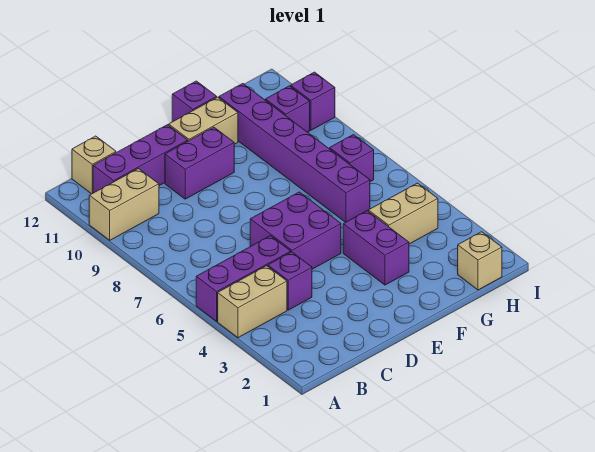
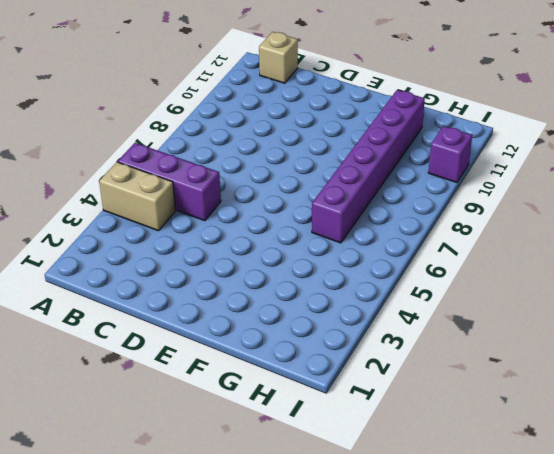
none -> tan brick A10:B10 level 1
none -> purple brick B11:D11 level 1
none -> purple brick C4 level 1

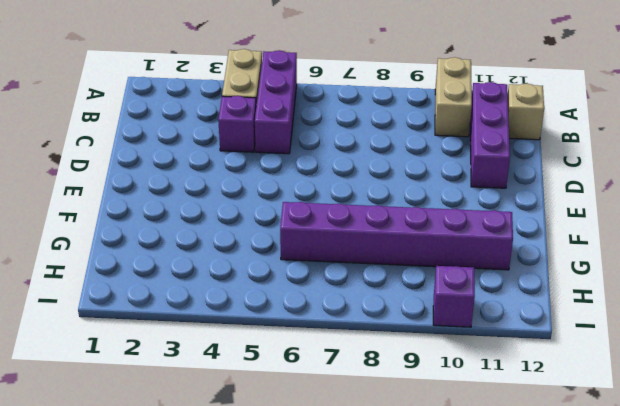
none -> purple brick D5:E6 level 1
none -> purple brick D10:E10 level 1
none -> tan brick E11:F11 level 1

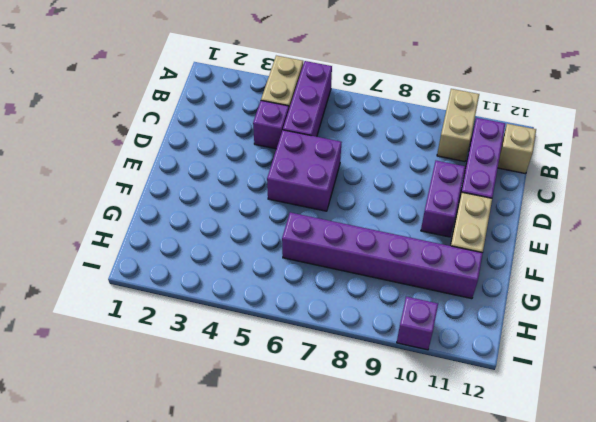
none -> purple brick F3:F4 level 1
none -> purple brick F12 level 1
none -> tan brick G4:H4 level 1

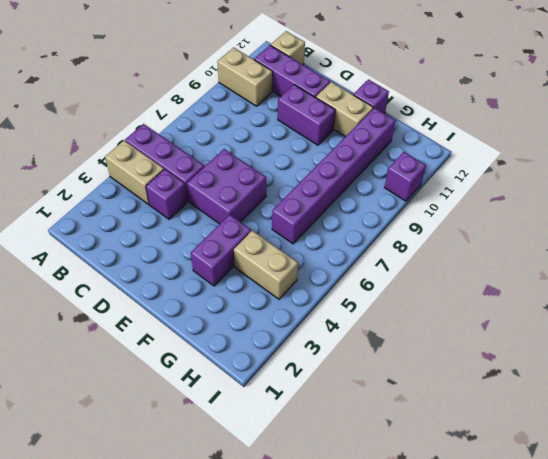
none -> tan brick H1 level 1
none -> purple brick H7 level 1
none -> purple brick H10 level 1

